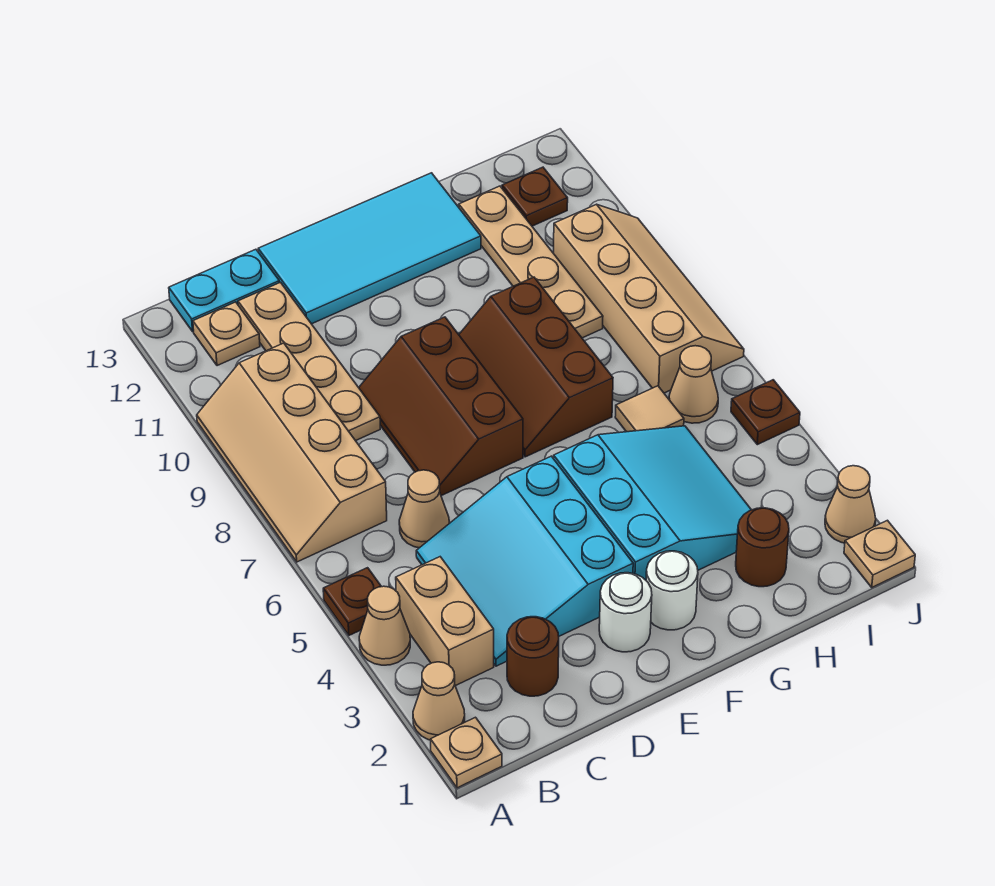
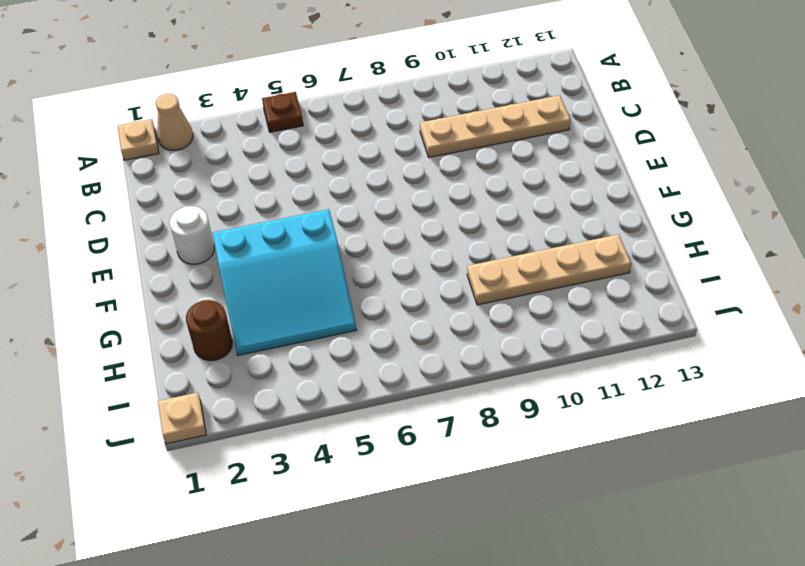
none -> tan cone A4 level 1
none -> tan slope A7:B10 level 1 top B
none -> tan brick B3:B4 level 1

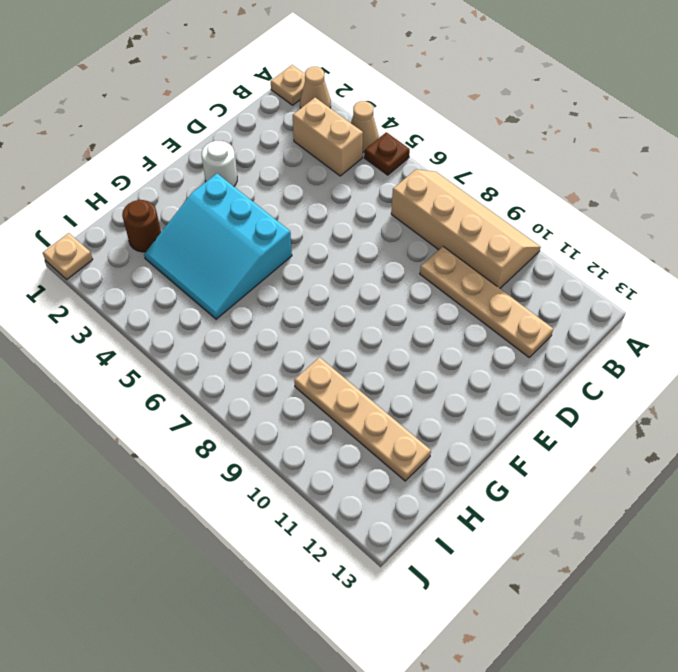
none -> tan plate B12 level 1
none -> cyan plate B13:C13 level 1
none -> brown round brick C2 level 1

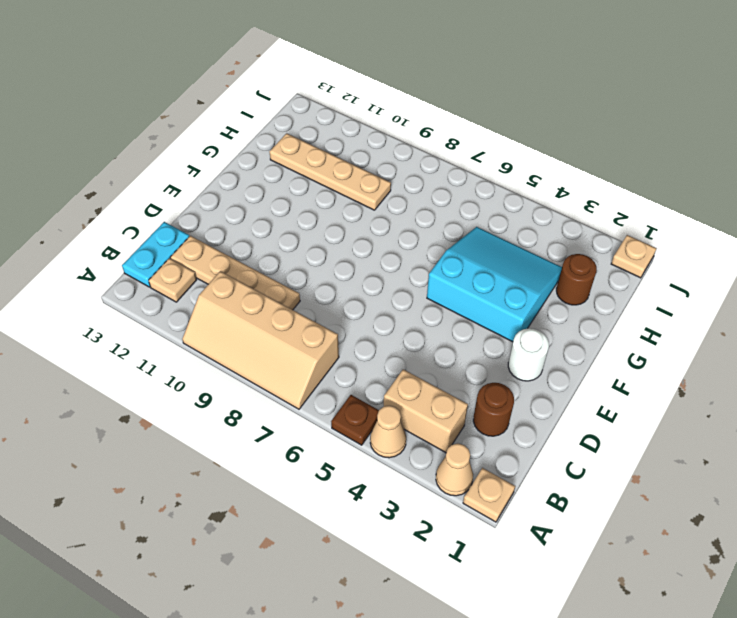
none -> cyan slope C3:E5 level 1 top E
none -> tan cone C6 level 1
none -> brown slope D7:E9 level 1 top E

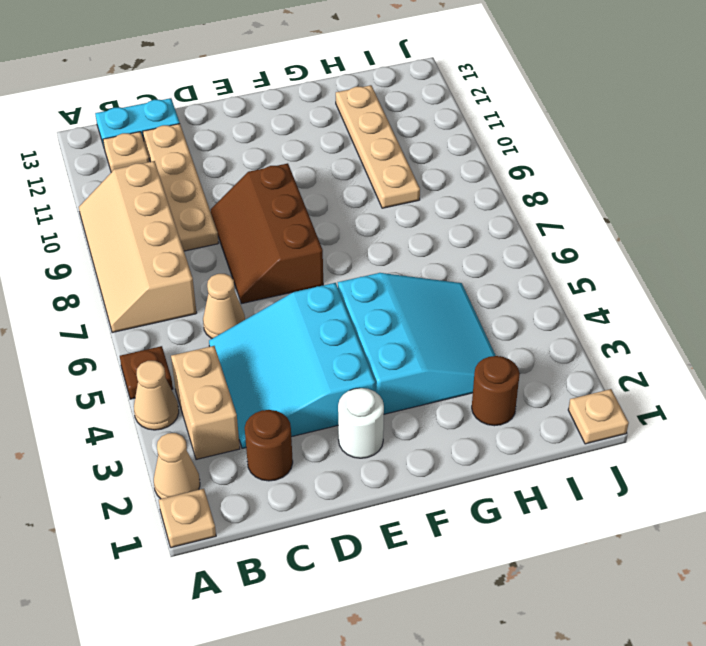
none -> cyan tile D12:G13 level 1
none -> white round brick F2 level 1
none -> brown slope F7:G9 level 1 top G

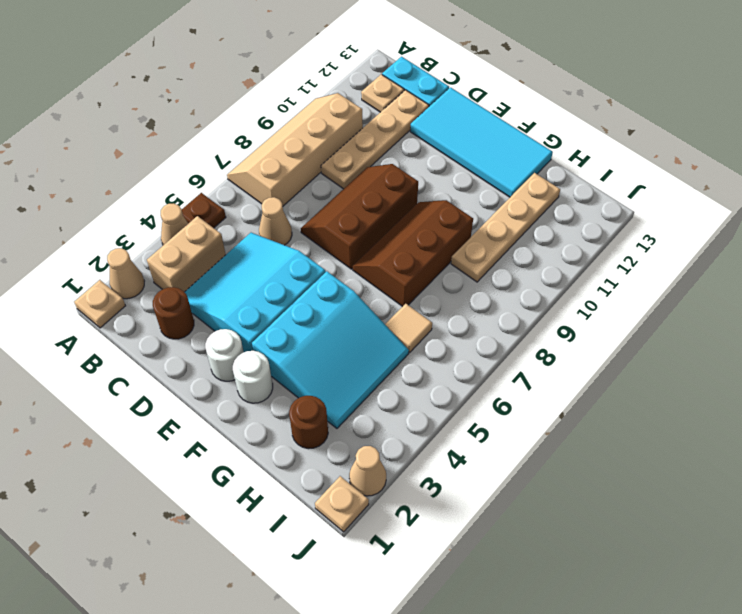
none -> tan cone I6 level 1
none -> tan slope I7:J10 level 1 top I
none -> brown plate I12 level 1

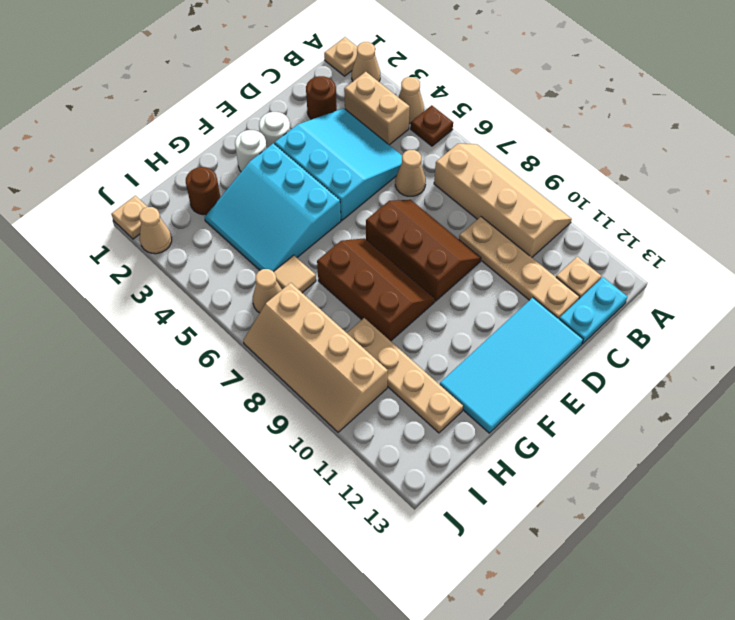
none -> brown plate I12 level 1
none -> brown plate J5 level 1

